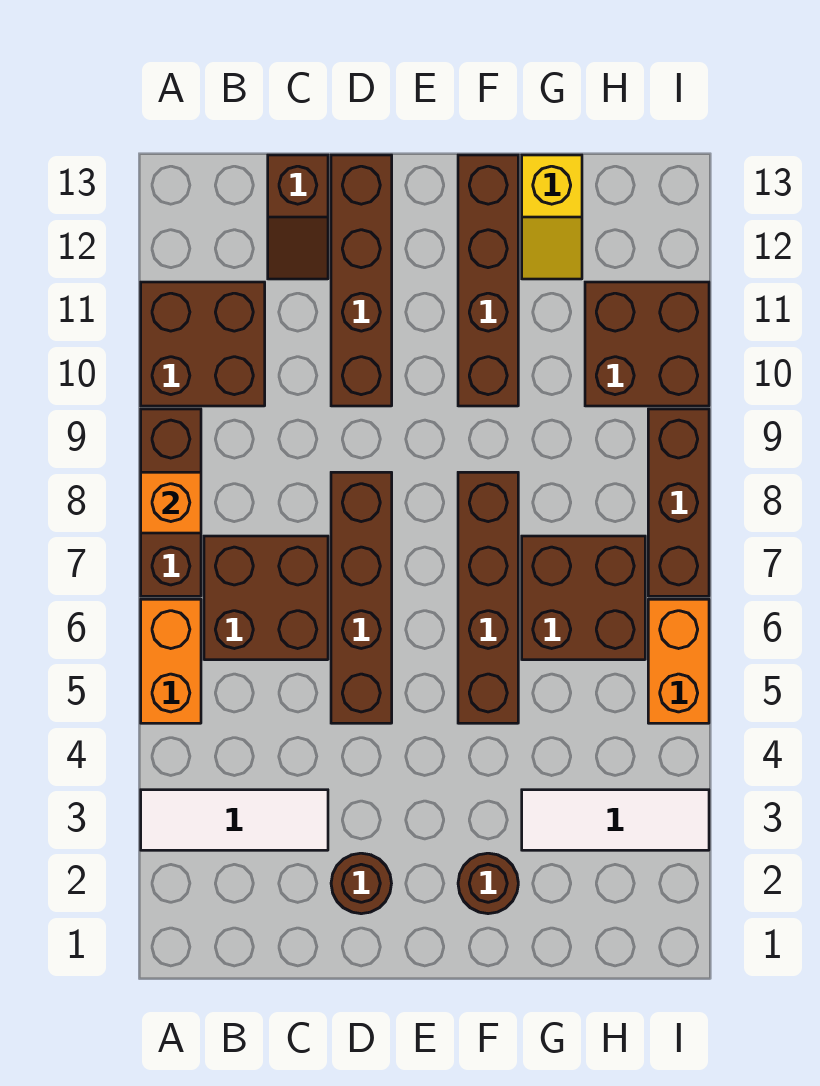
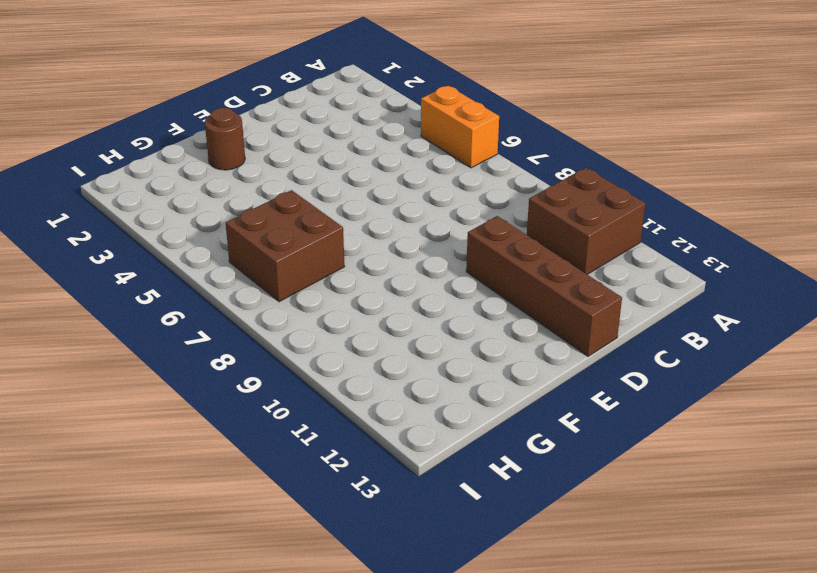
none -> white tile A3:C3 level 1
none -> brown brick A7:A9 level 1
none -> brown brick B6:C7 level 1

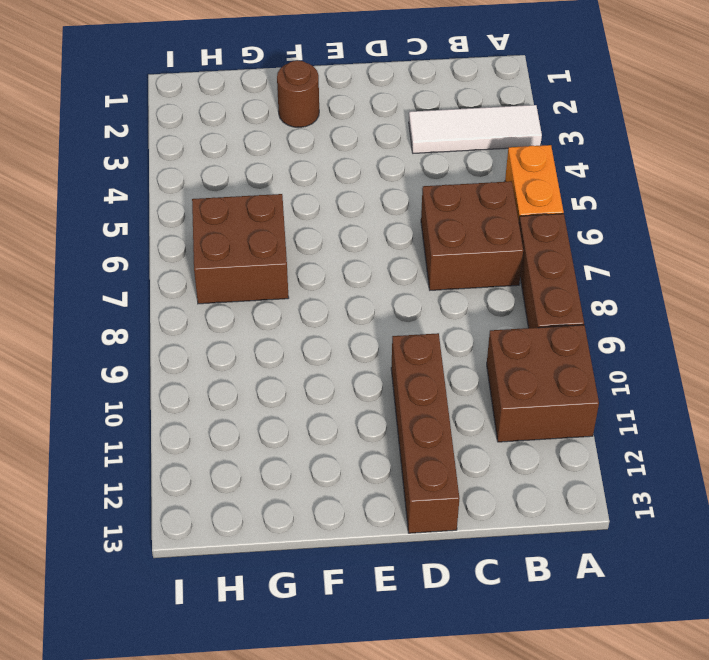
none -> brown slope C12:C13 level 1 top 13
none -> brown round brick D2 level 1
none -> brown brick D5:D8 level 1

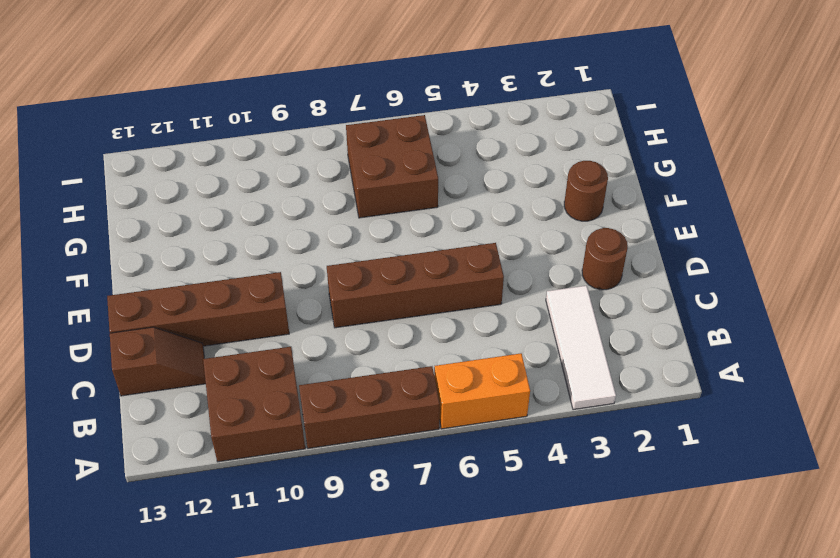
none -> brown brick B6:C7 level 1
none -> brown brick F5:F8 level 1
none -> brown brick F10:F13 level 1

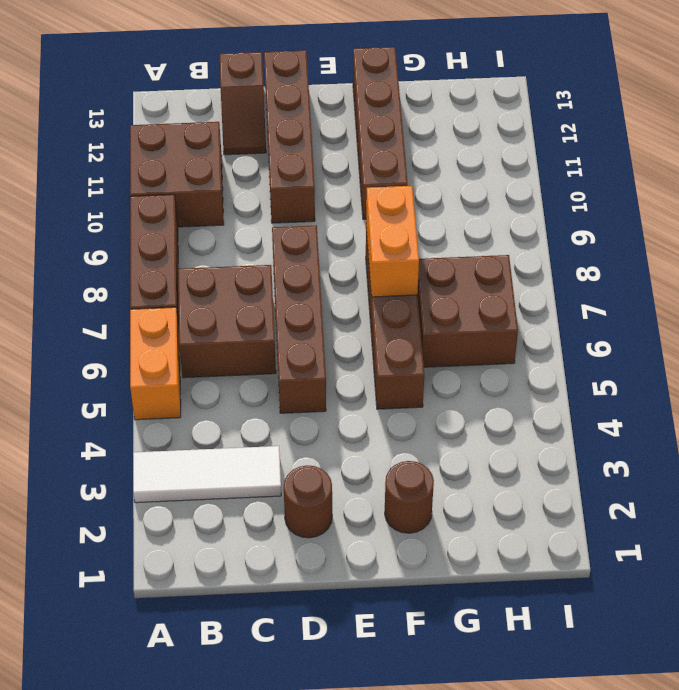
orange brick F7:F8 level 2 -> orange brick I5:I6 level 1
none -> white tile G3:I3 level 1
none -> yellow slope G12:G13 level 1 top 13
none -> brown brick H10:I11 level 1

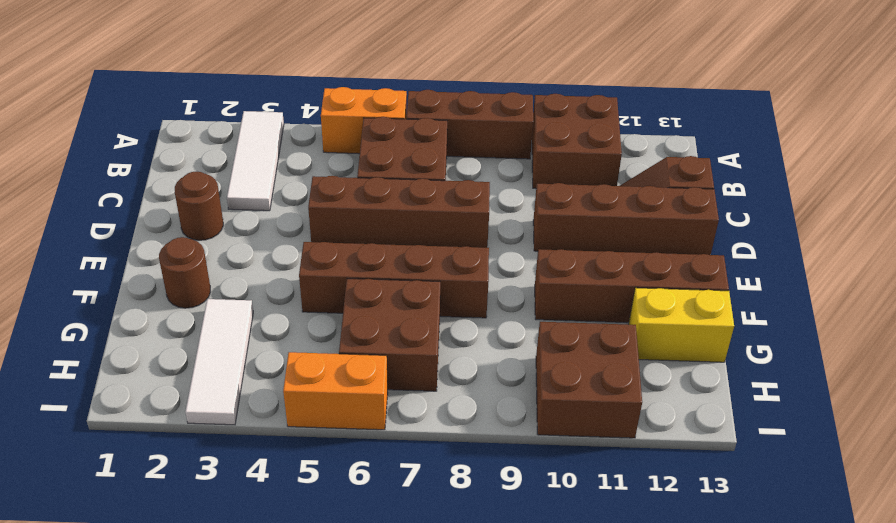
yellow brick G12:G13 level 1 -> yellow slope G12:G13 level 1 top 13
none -> brown brick I7:I9 level 1
none -> orange brick A8 level 2

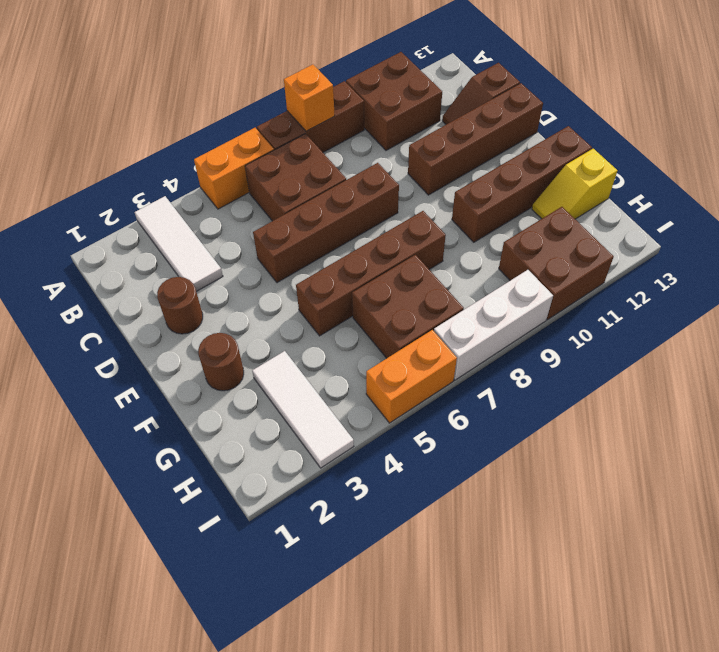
white brick I7:I9 level 1 -> brown brick I7:I9 level 1

